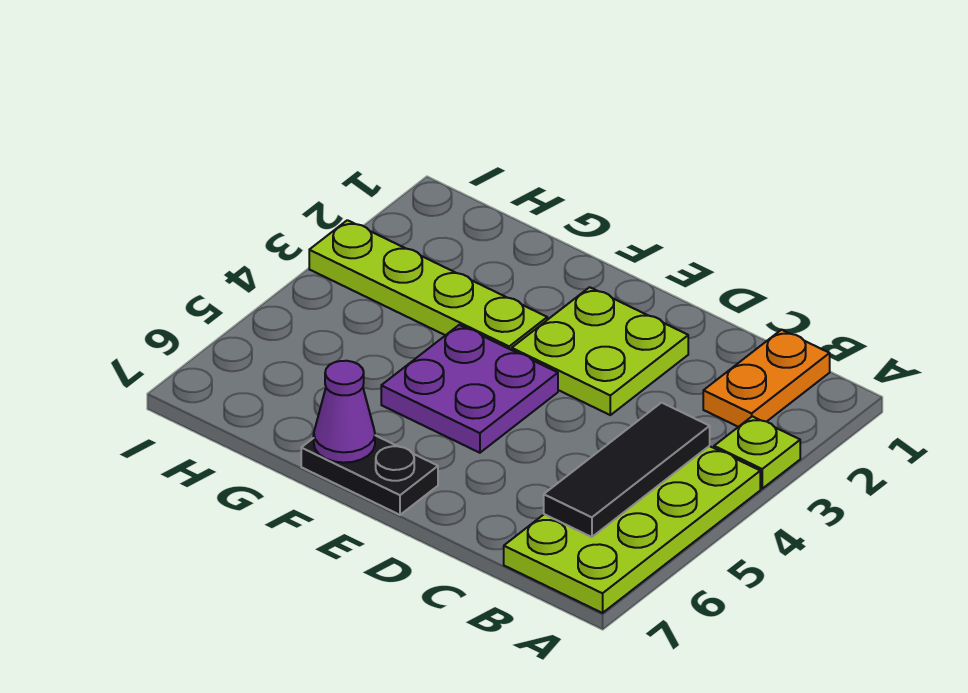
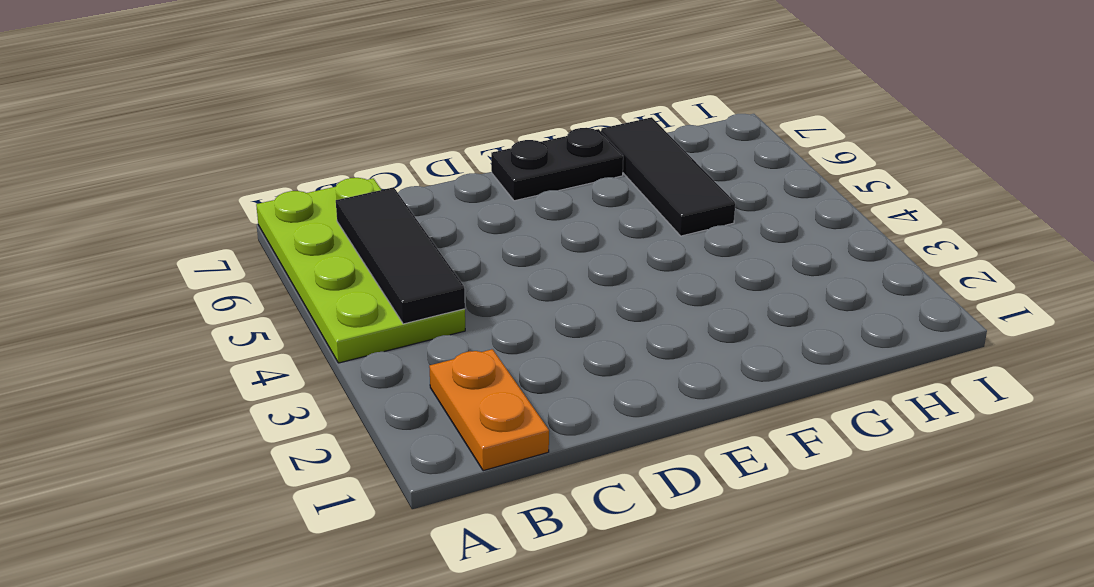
black tile G5:G7 level 1 -> none
none -> lime plate A3 level 1
none -> lime plate D2:E3 level 1

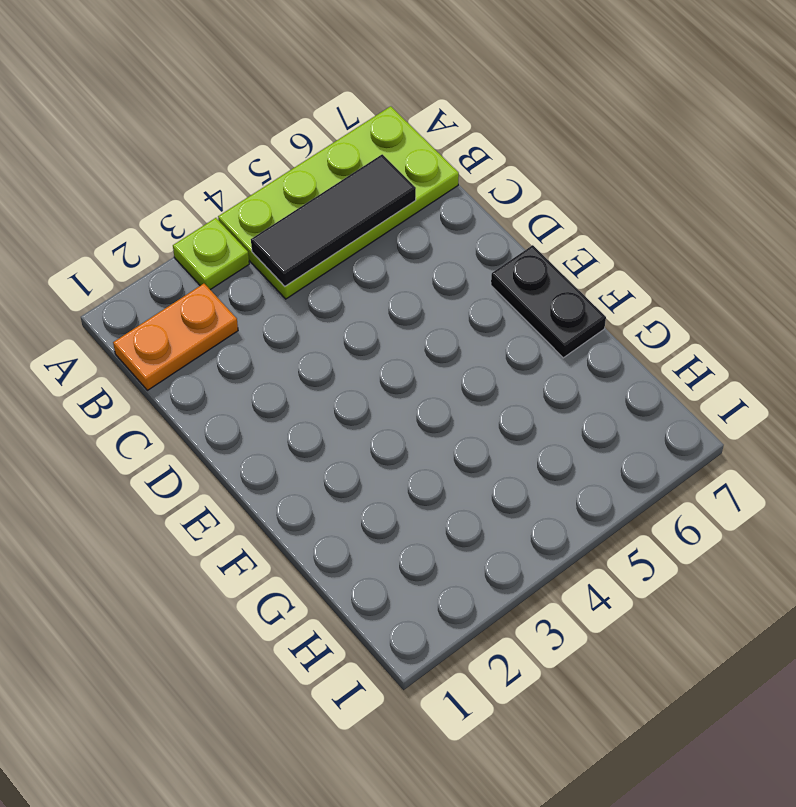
none -> lime plate D2:E3 level 1
none -> purple plate E4:F5 level 1

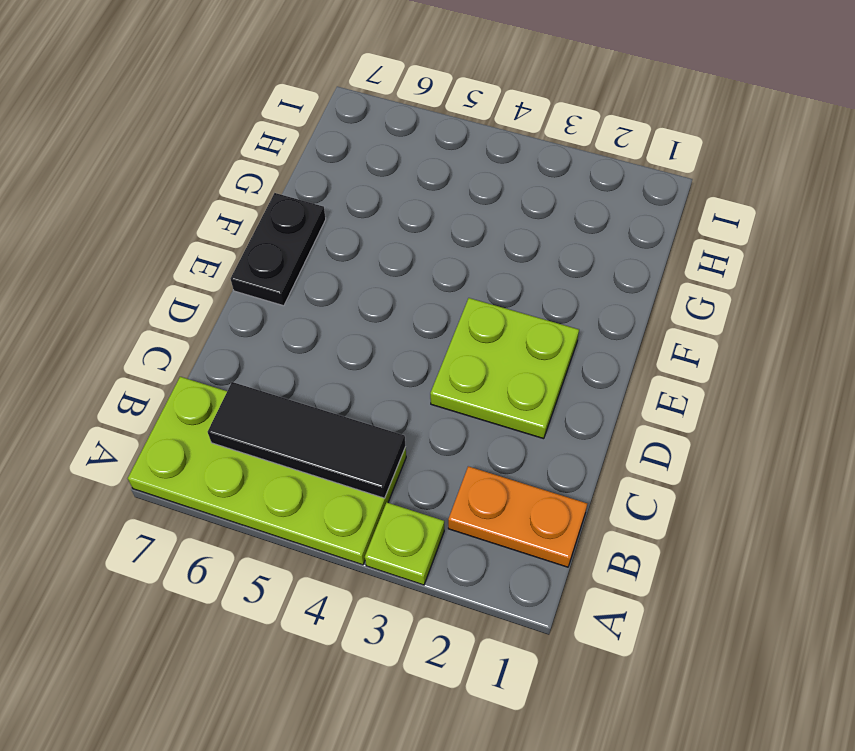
none -> purple plate E4:F5 level 1
none -> lime plate F3:I3 level 1

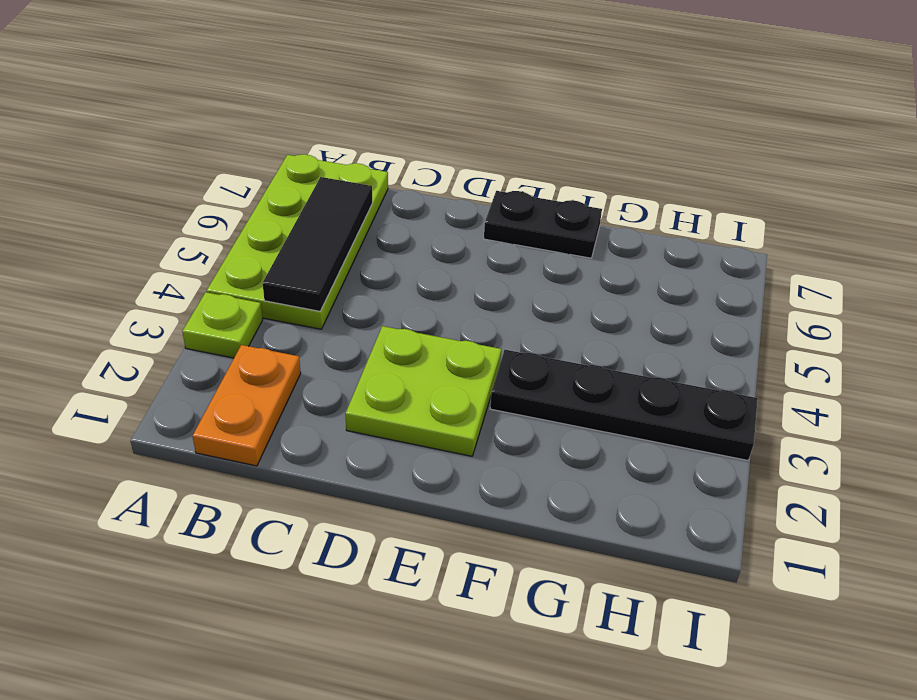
black plate F3:I3 level 1 -> lime plate F3:I3 level 1
none -> purple plate E4:F5 level 1
none -> purple cone F7 level 2

